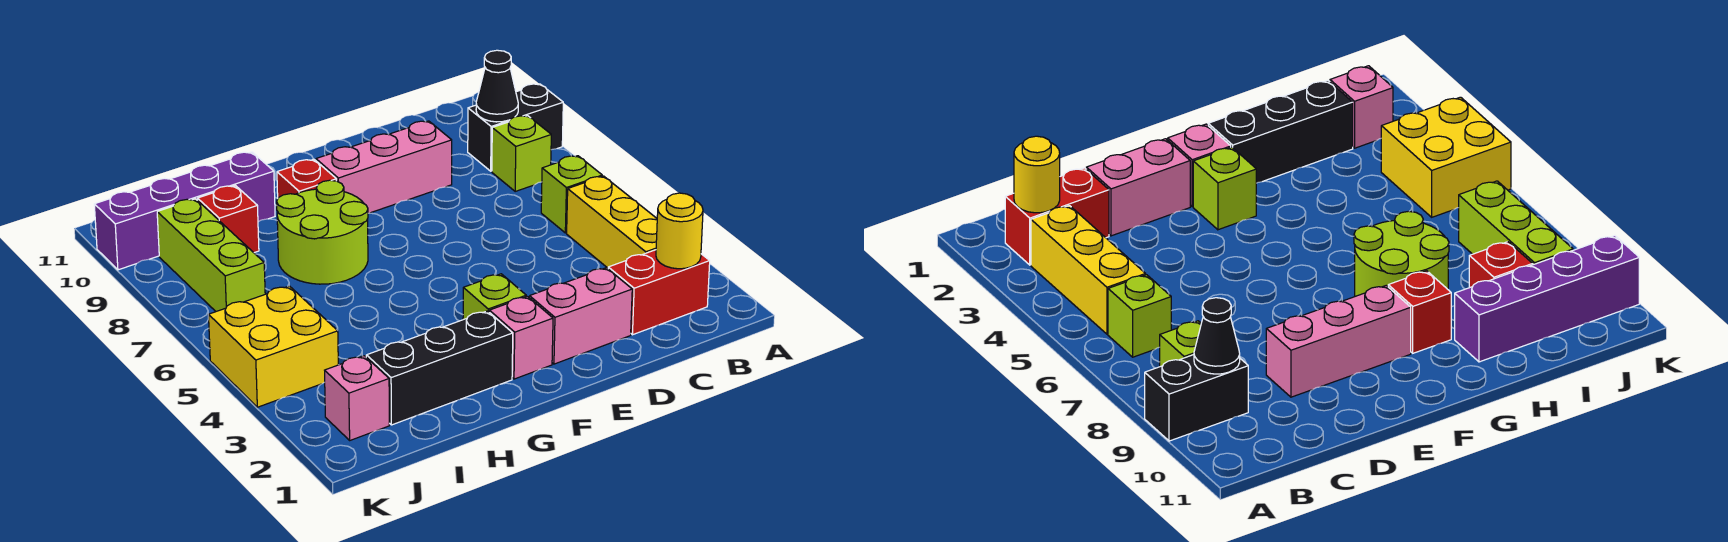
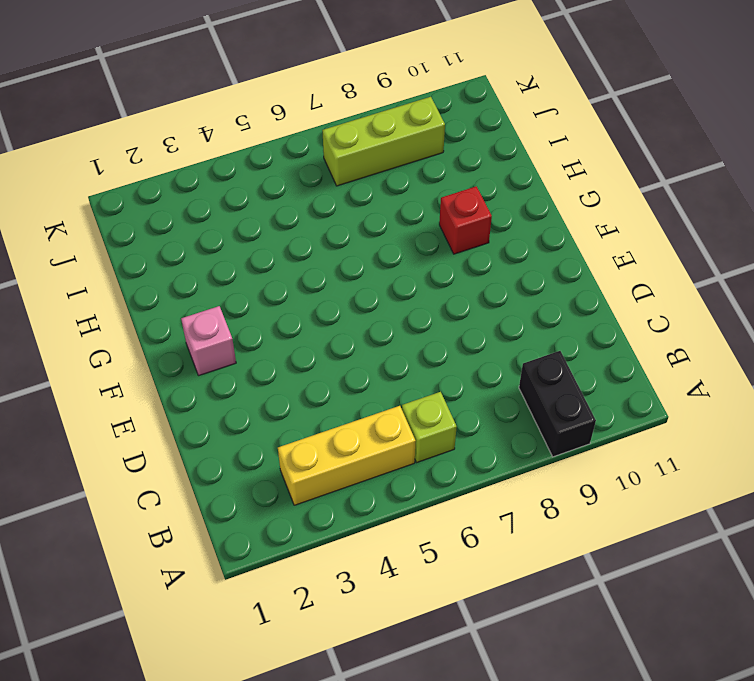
none -> red brick B2:C2 level 1
none -> lime brick B8 level 1
none -> pink brick D2:E2 level 1

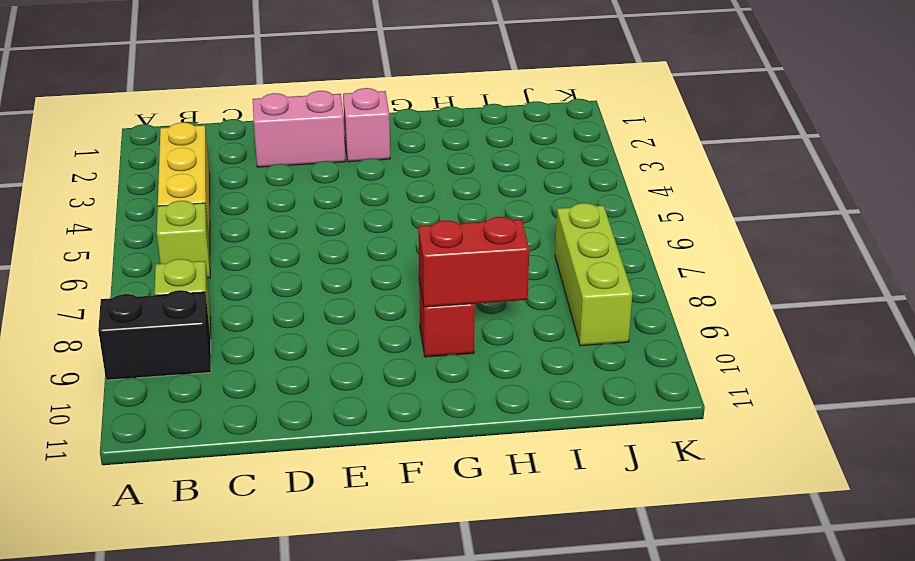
red brick G9:H9 level 2 -> red brick B2:C2 level 1
none -> pink brick D9:F9 level 1
none -> lime brick F3 level 1
none -> black brick G2:I2 level 1

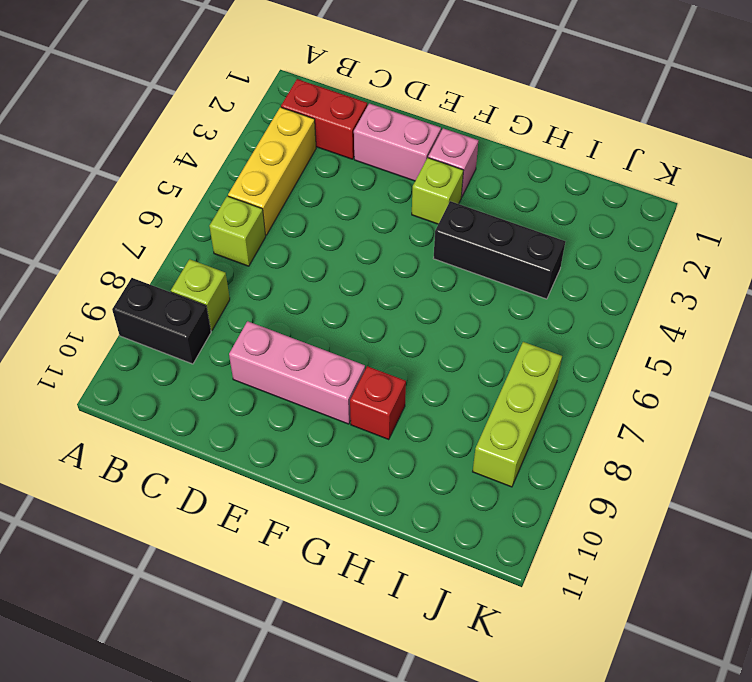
black brick G4:I4 level 1 -> black brick G2:I2 level 1
none -> lime round brick G7:H8 level 1
none -> purple brick H10:K10 level 1
none -> red brick I9 level 1

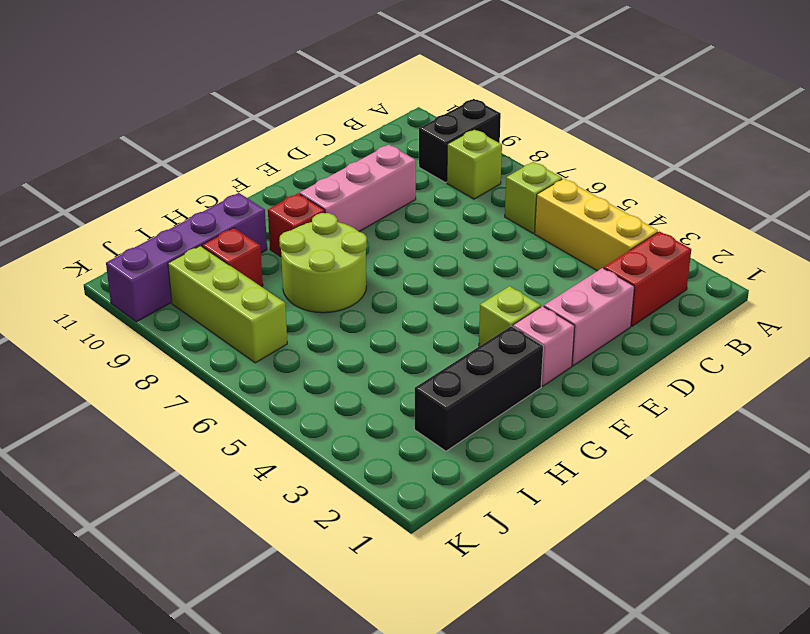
none -> pink brick J2 level 1
none -> yellow brick J4:K5 level 1
none -> yellow round brick B2 level 2

